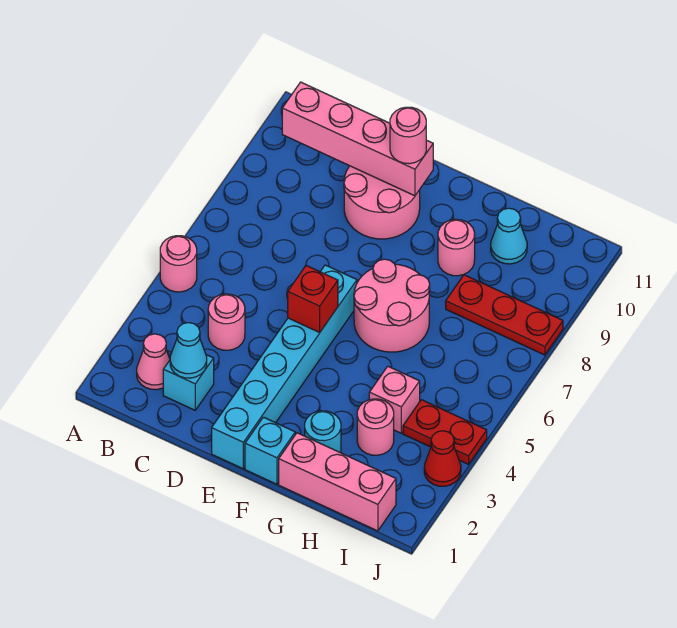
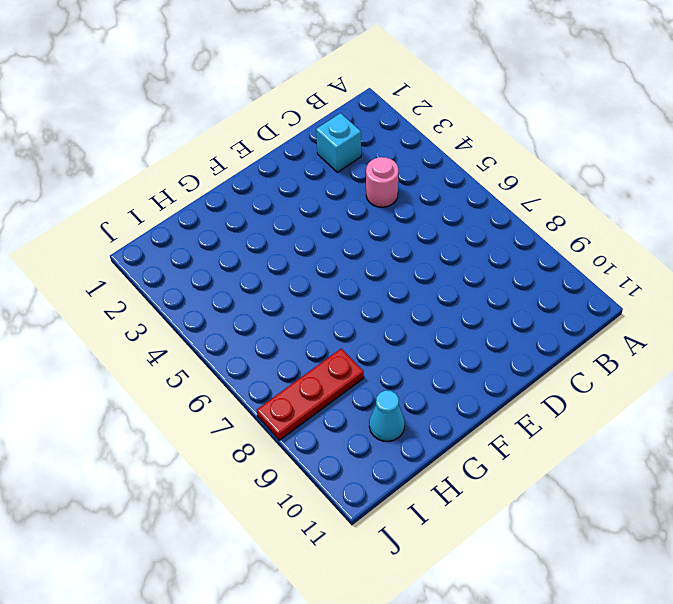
none -> pink round brick A5 level 1
none -> pink cone B2 level 1
none -> pink round brick D9:E10 level 1

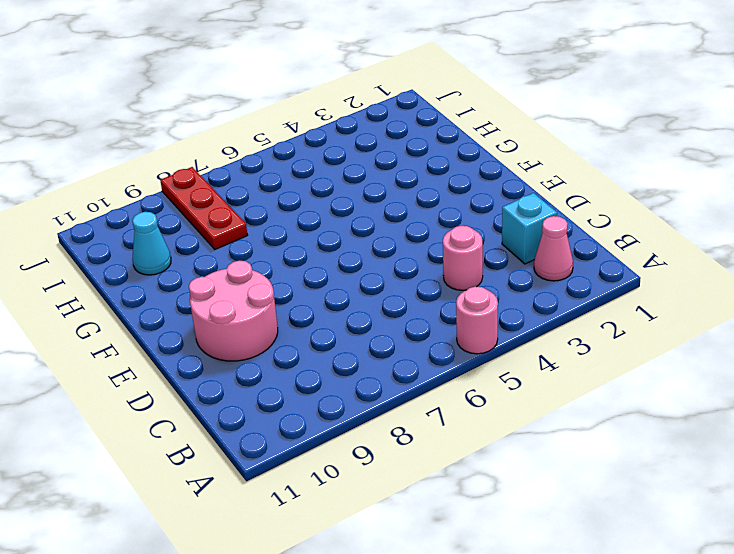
none -> cyan brick E1:E6 level 1
none -> cyan brick F1 level 1
none -> pink round brick F6:G7 level 1

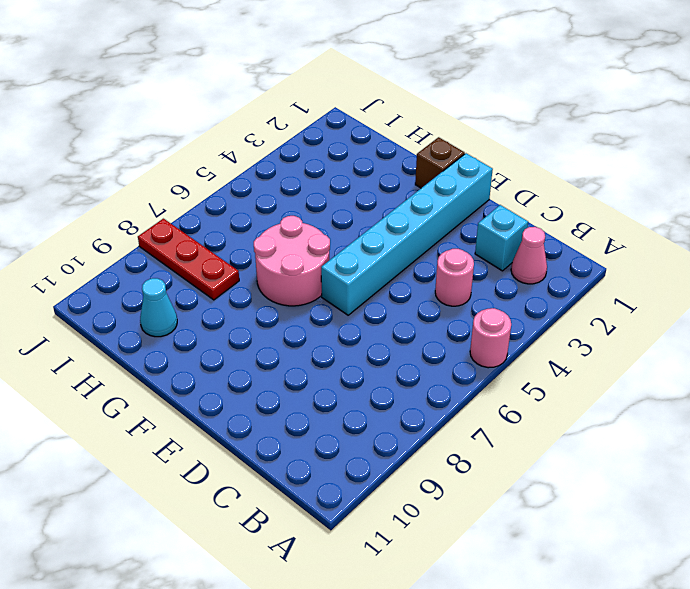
brown brick F1 level 1 -> cyan brick F1 level 1
none -> pink round brick D9:E10 level 1
none -> pink brick G1:I1 level 1
none -> cyan round brick G2 level 1

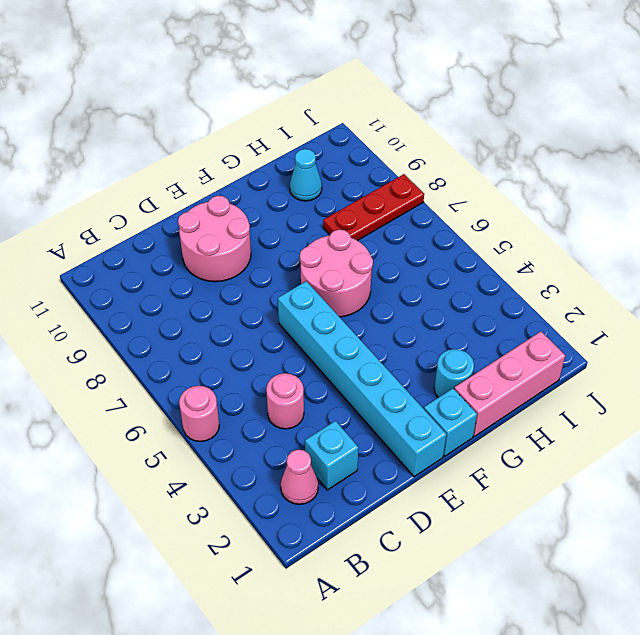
none -> pink round brick G9 level 1
none -> pink round brick H3 level 1
none -> pink brick H4 level 1

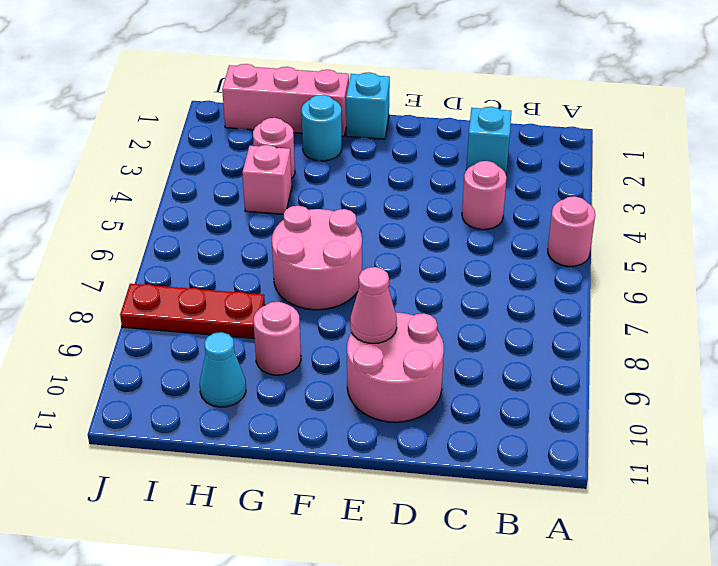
pink cone E9 level 2 -> pink cone B2 level 1
none -> cyan brick E1:E6 level 1
none -> red plate I4:J4 level 1
none -> red cone J3 level 1

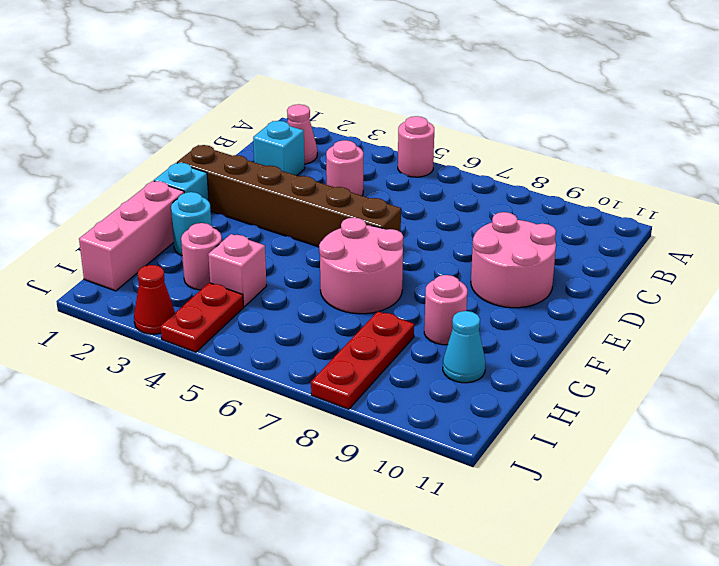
brown brick E1:E6 level 1 -> cyan brick E1:E6 level 1
none -> pink brick B10:E10 level 2
none -> cyan cone C2 level 2
none -> red brick E5 level 2

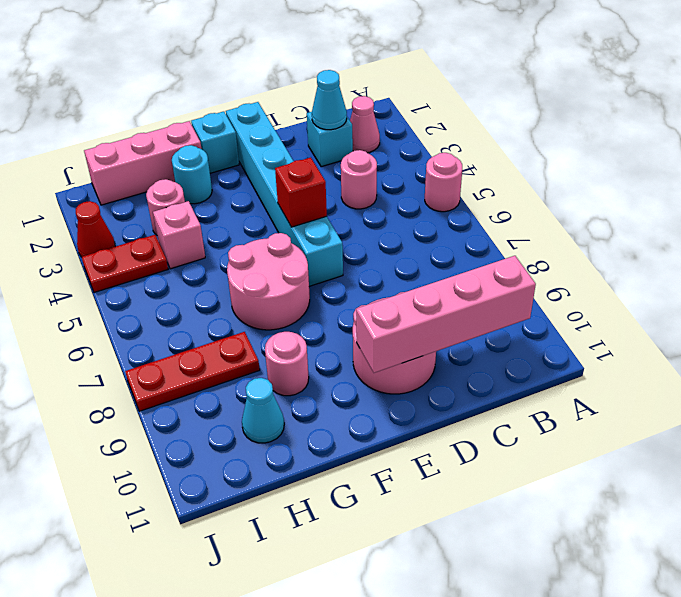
none -> pink round brick E10 level 3

